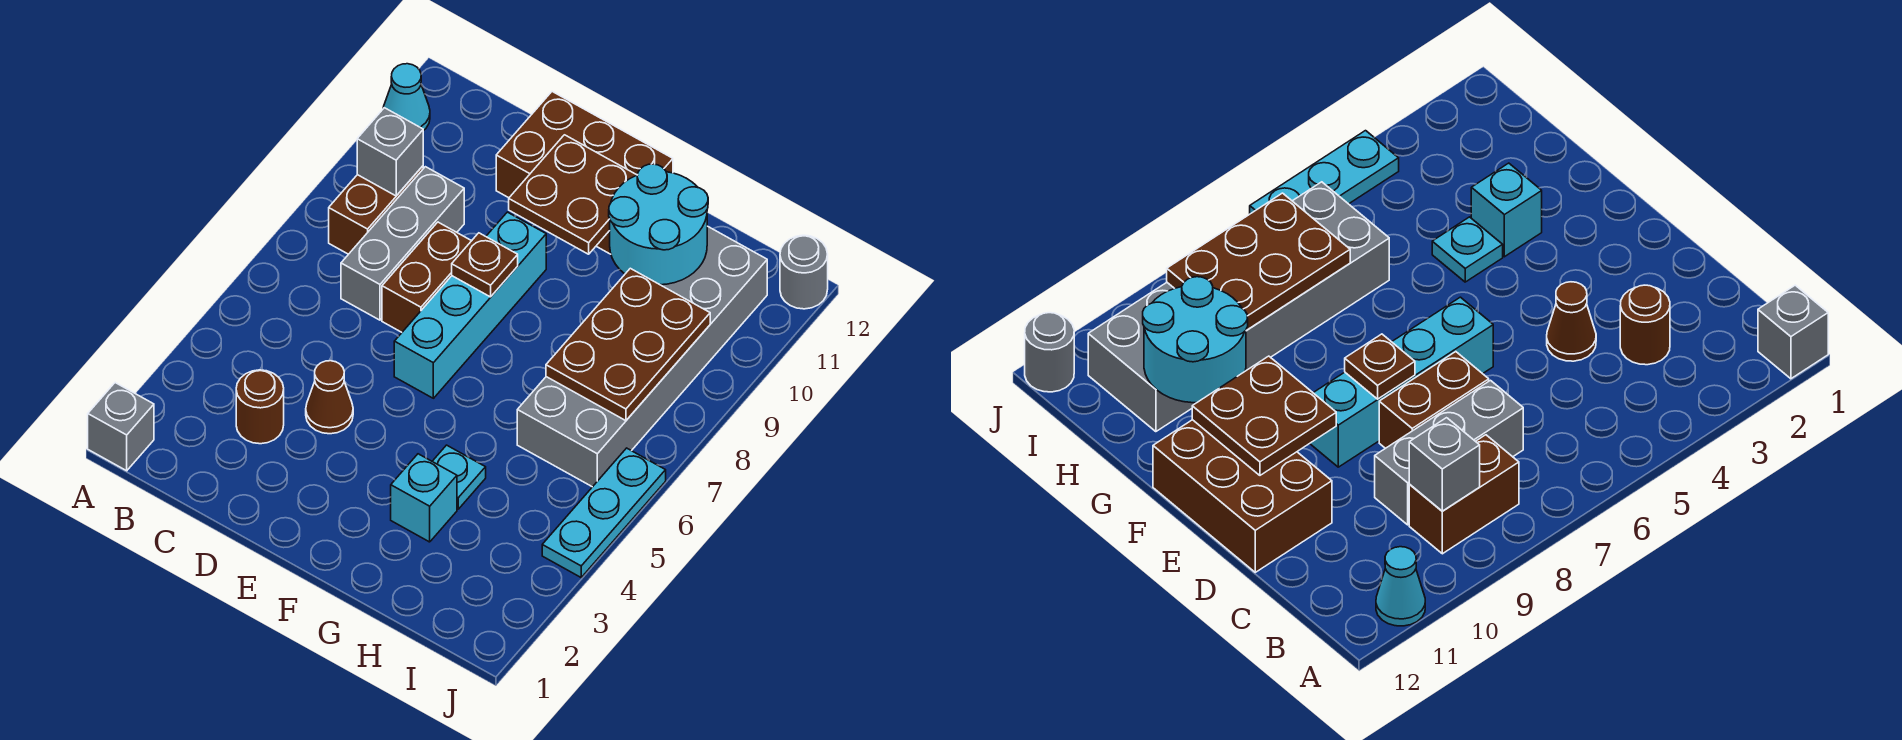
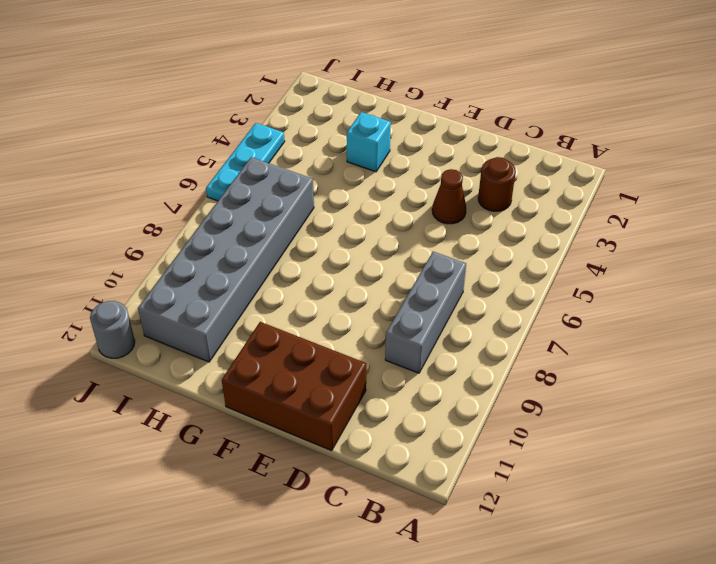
none -> grey brick A1 level 1
none -> cyan cone A11 level 1
none -> brown brick B8:B9 level 1

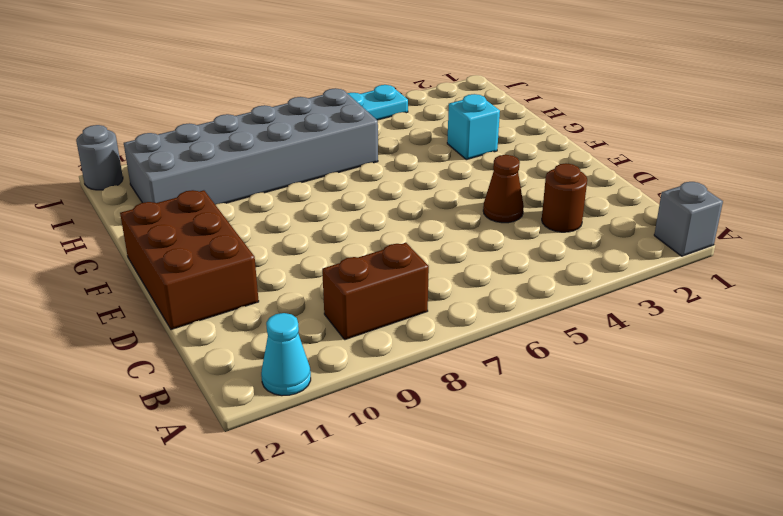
none -> grey brick C7:C9 level 1
none -> brown brick D7:D8 level 1
none -> cyan brick E6:E9 level 1

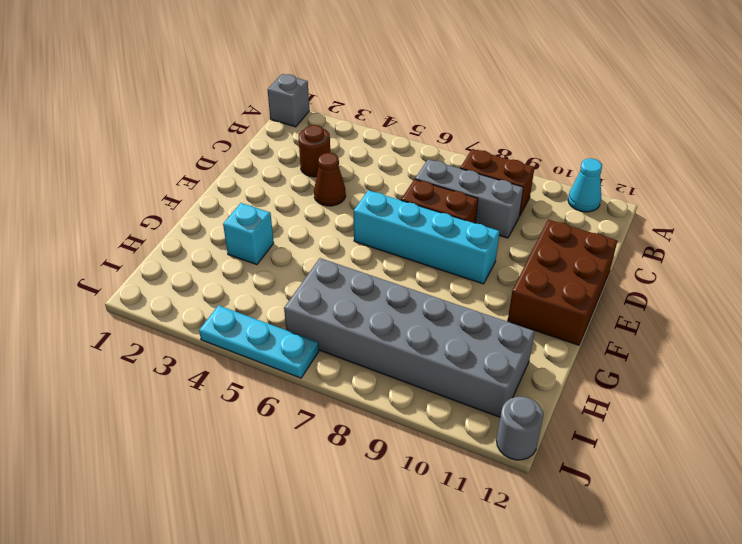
none -> cyan plate G4 level 1
none -> grey brick B9 level 2
none -> brown plate E8 level 2

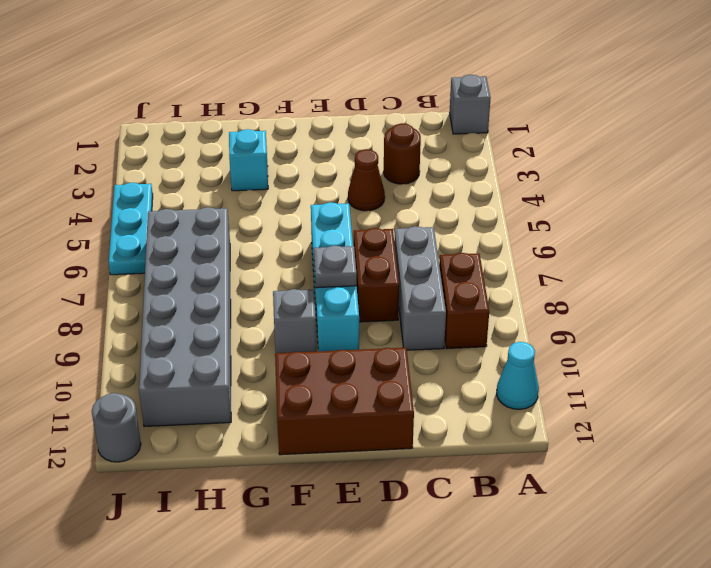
grey plate E8 level 2 -> brown plate E8 level 2
grey brick F9 level 1 -> grey brick B9 level 2
none -> cyan plate G4 level 1
none -> brown plate E10:F11 level 2
none -> cyan round brick G10:H11 level 2

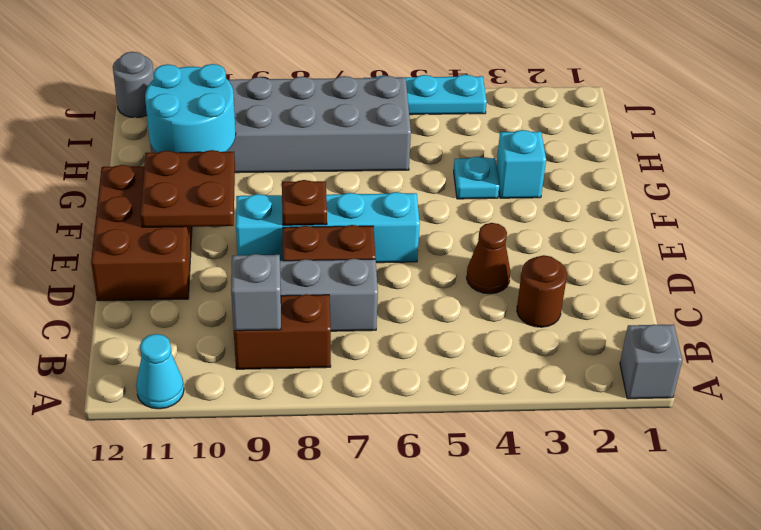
none -> brown plate H7:I9 level 2

